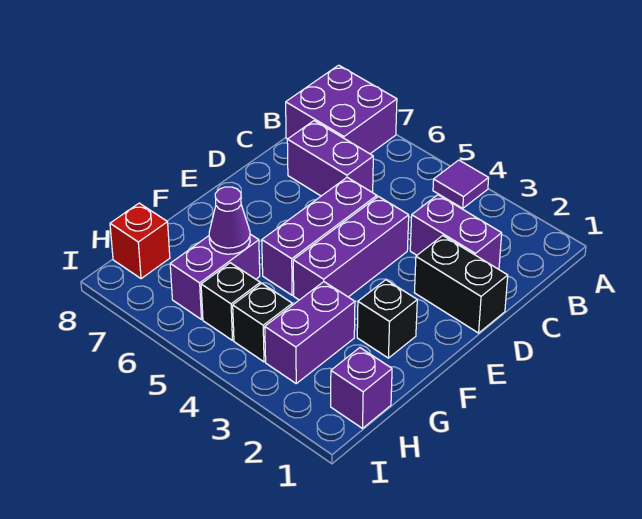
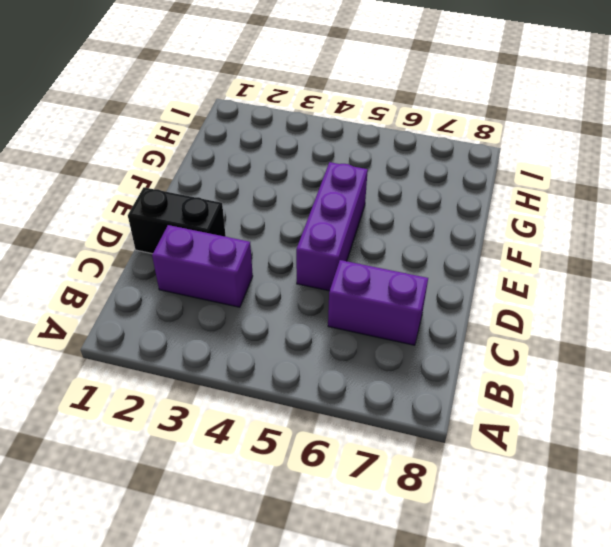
none -> purple tile A4 level 1
none -> purple brick A7:B8 level 1
none -> purple brick D4:F4 level 1

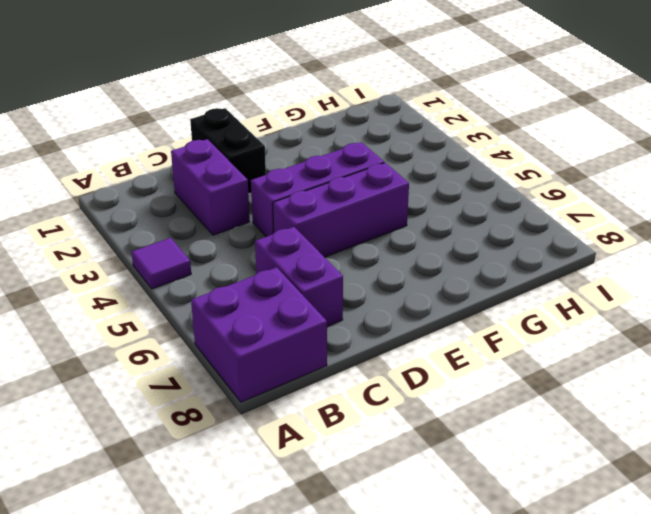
none -> black brick F2 level 1
none -> purple brick G3:H3 level 1
none -> purple brick G6:H6 level 1

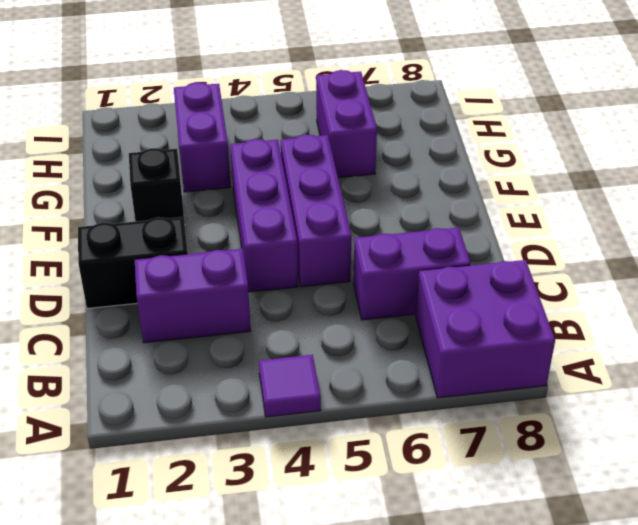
none -> purple brick H1 level 1
none -> black brick H4 level 1
none -> black brick H5 level 1

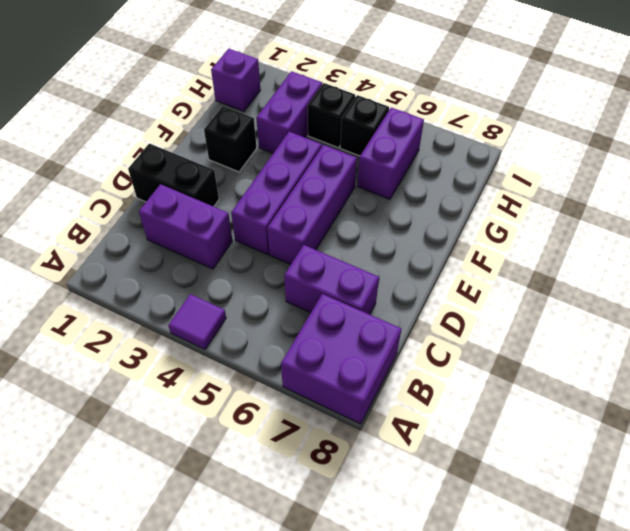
none -> red brick H8 level 1
none -> purple cone G6 level 2

